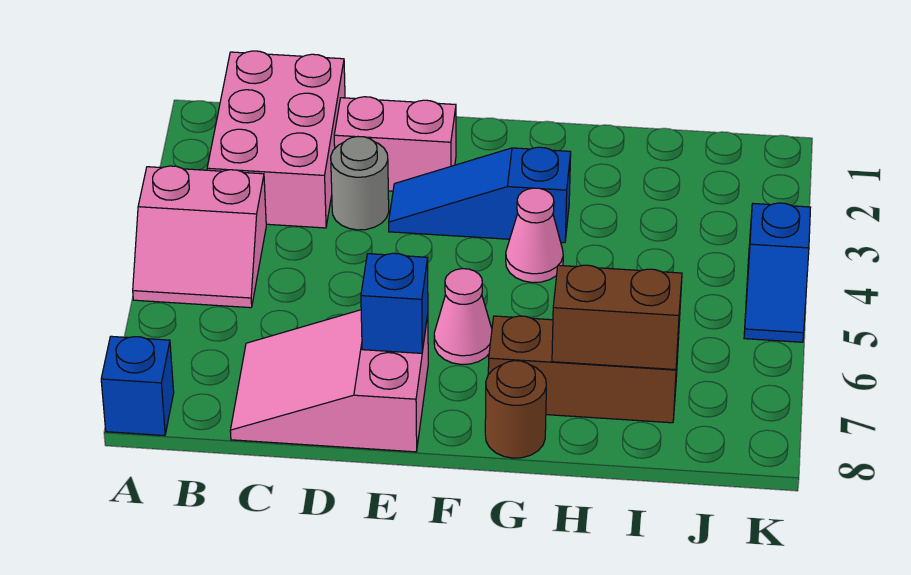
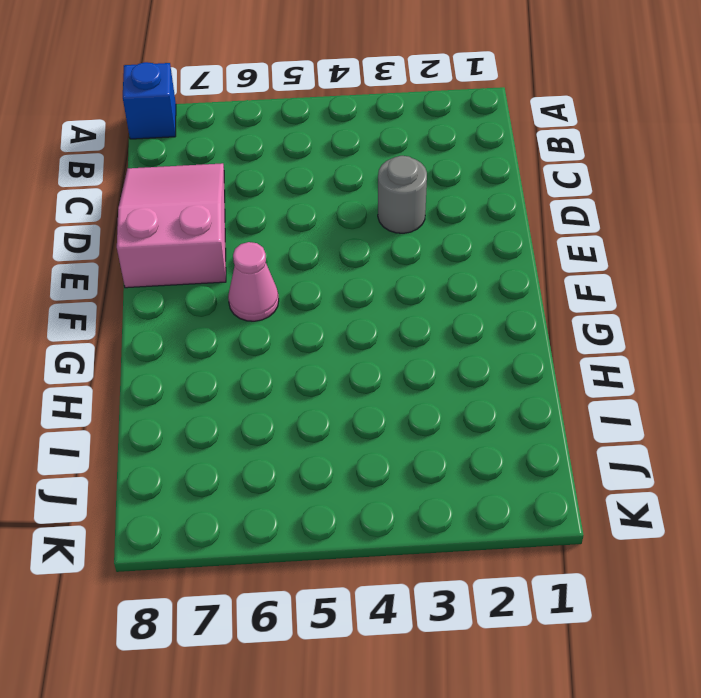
none -> pink slope A4:B5 level 1 top 4
none -> pink brick B1:C3 level 1
none -> pink brick D2:E2 level 1

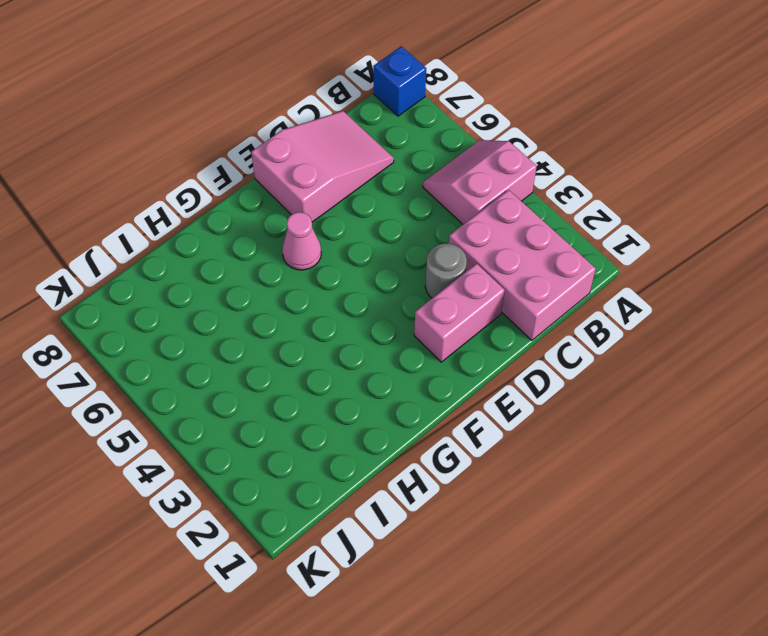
none -> blue slope E3:G3 level 1 top G
none -> pink cone G4 level 1
none -> brown brick G7:I7 level 1

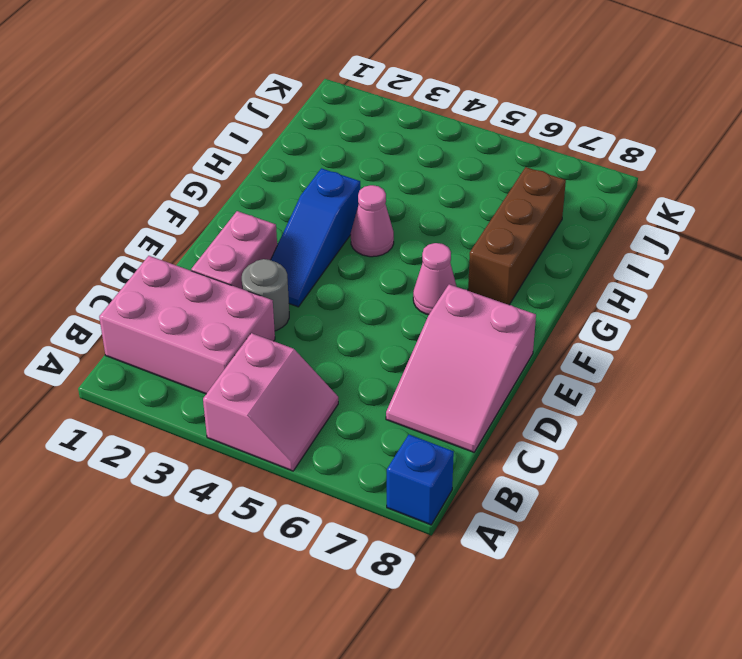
none -> brown round brick G8 level 1
none -> blue slope K4:K5 level 1 top 4
none -> blue brick E7 level 2

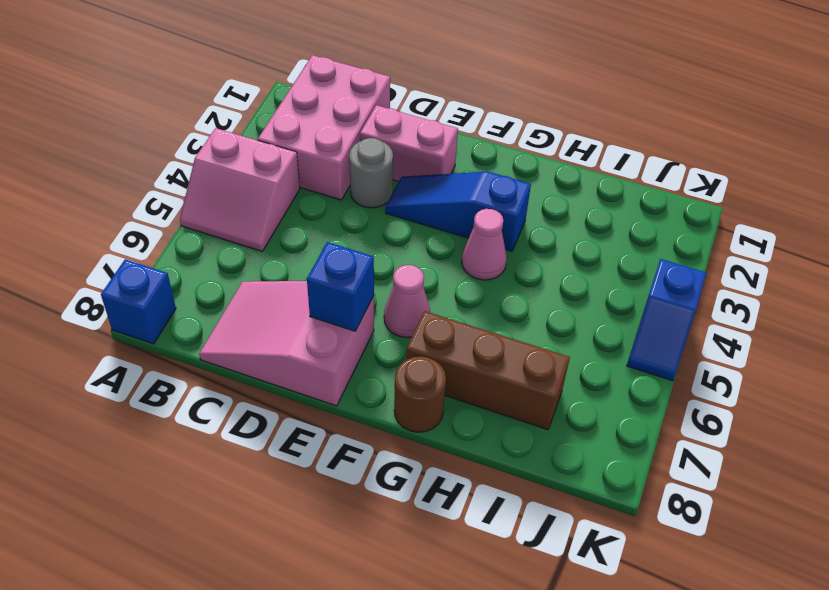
none -> brown brick H7:I7 level 2

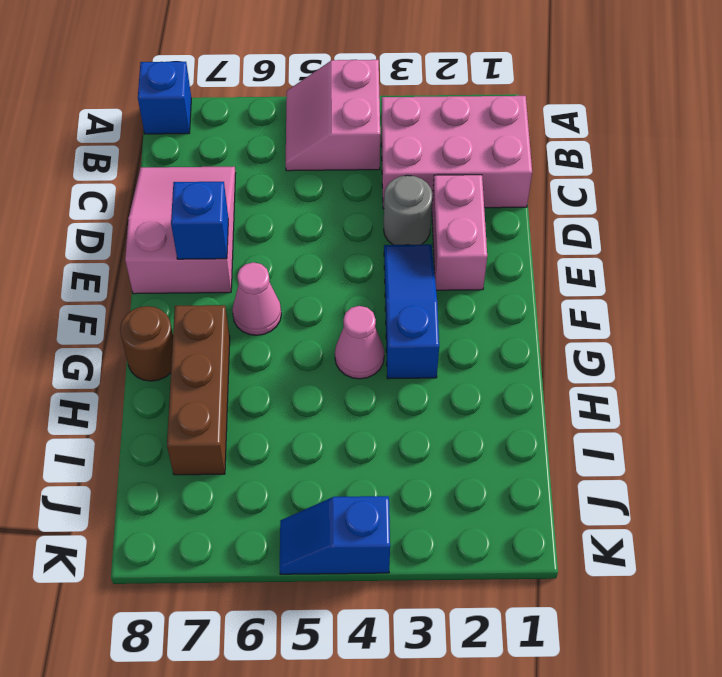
none -> brown brick H7:I7 level 2

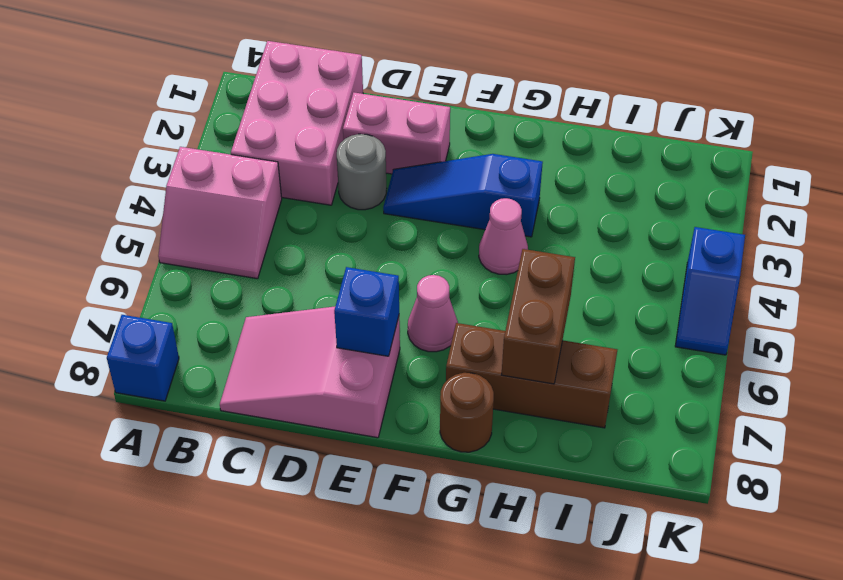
brown brick H6:H7 level 2 -> brown brick H7:I7 level 2

